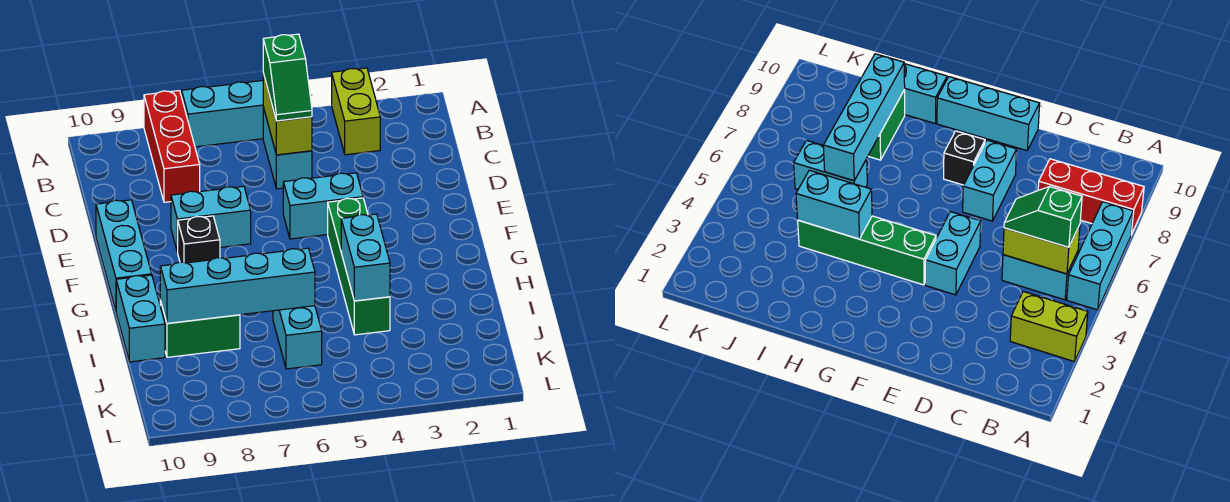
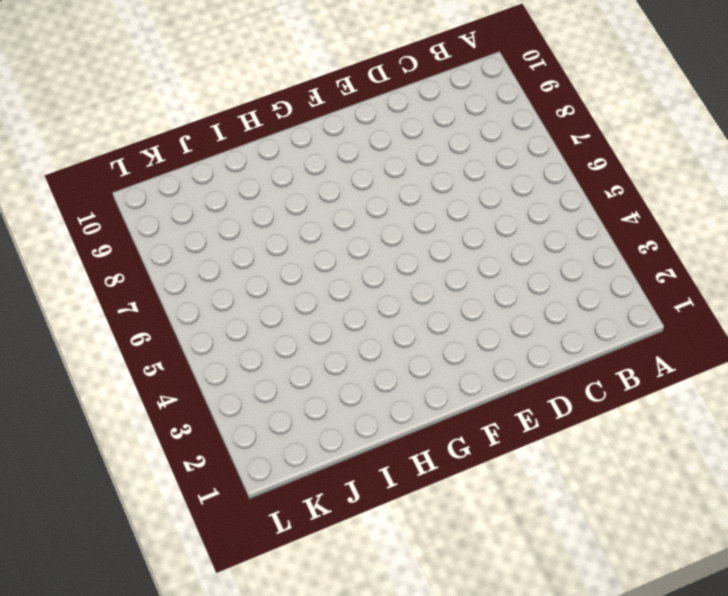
none -> lime brick A3:B3 level 1
none -> cyan brick A5:A7 level 1
none -> red brick A8:C8 level 1

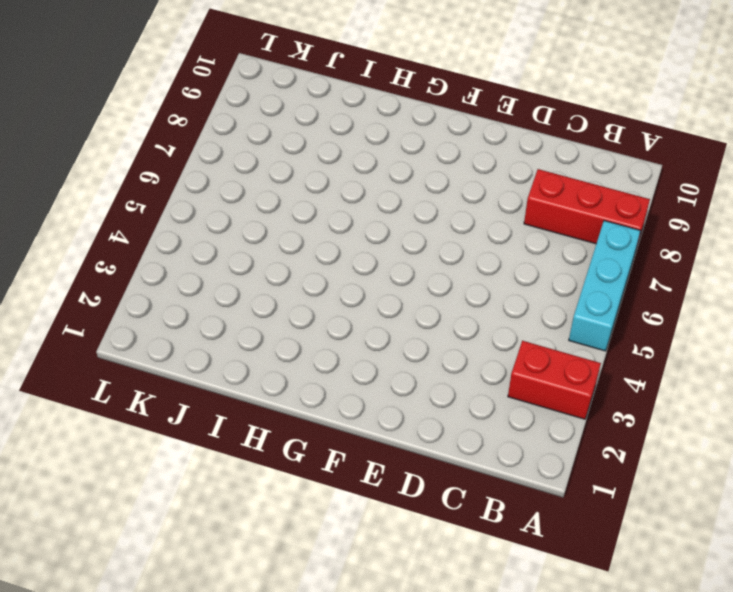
red brick A3:B3 level 1 -> lime brick A3:B3 level 1
none -> cyan brick B5:C5 level 1
none -> cyan brick E4:E5 level 1
none -> cyan brick E7:E8 level 1

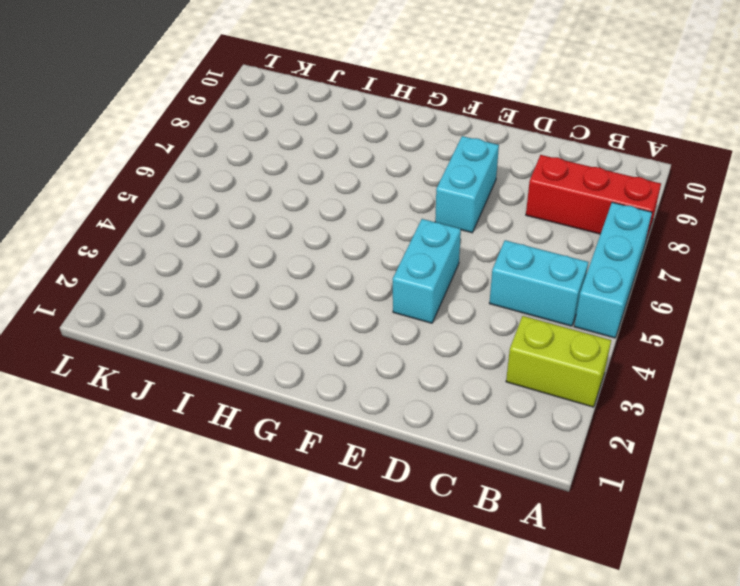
none -> cyan brick E10:G10 level 1
none -> green brick F4:I4 level 1
none -> black brick F8 level 1

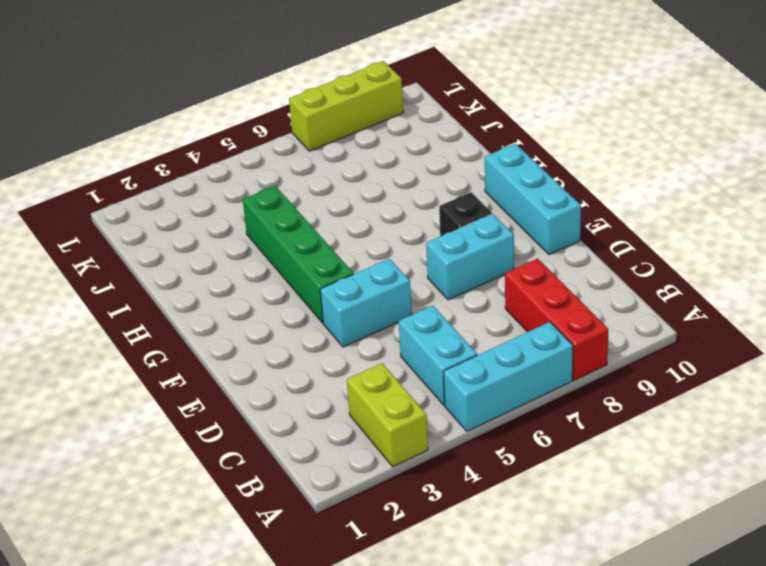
lime brick L7:L9 level 1 -> none
none -> cyan brick H10:I10 level 1
none -> cyan brick I6:J6 level 1
none -> green brick I8:I9 level 1

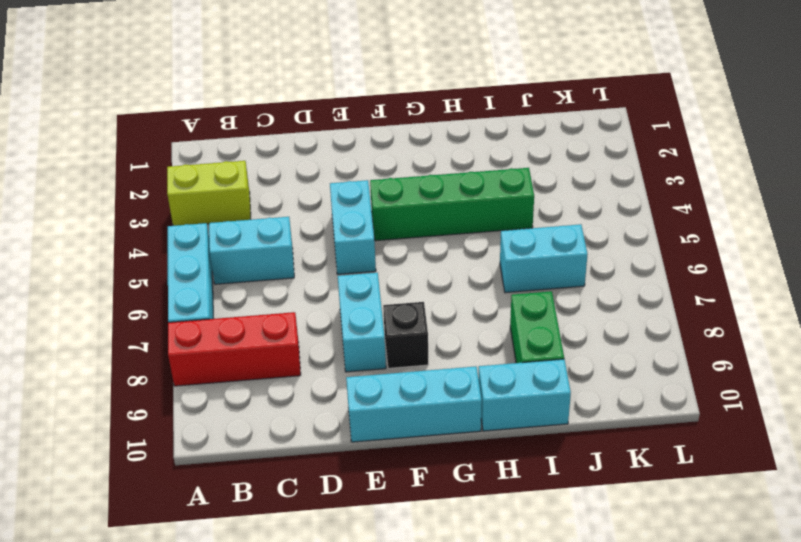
none -> lime brick B5:C5 level 2
none -> cyan brick H4:I4 level 2
none -> cyan brick I6:I9 level 2

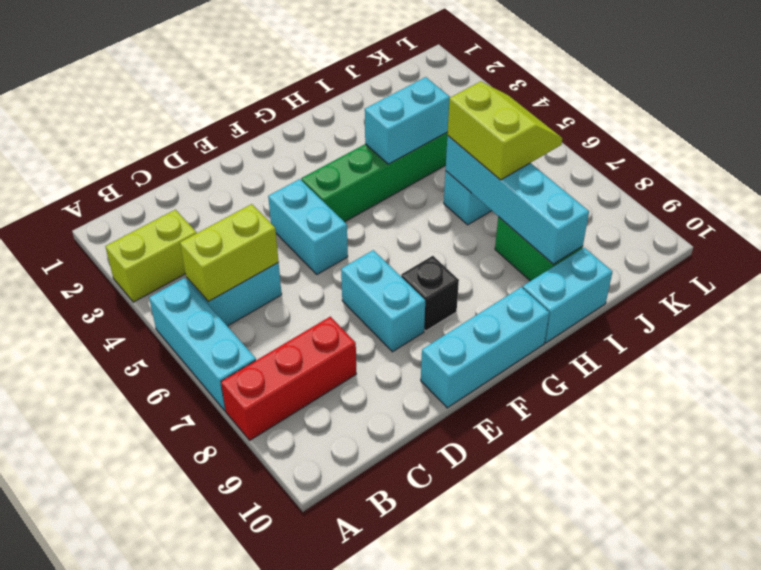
lime slope I6:J7 level 3 top I -> none
none -> green slope B5:C5 level 3 top B

